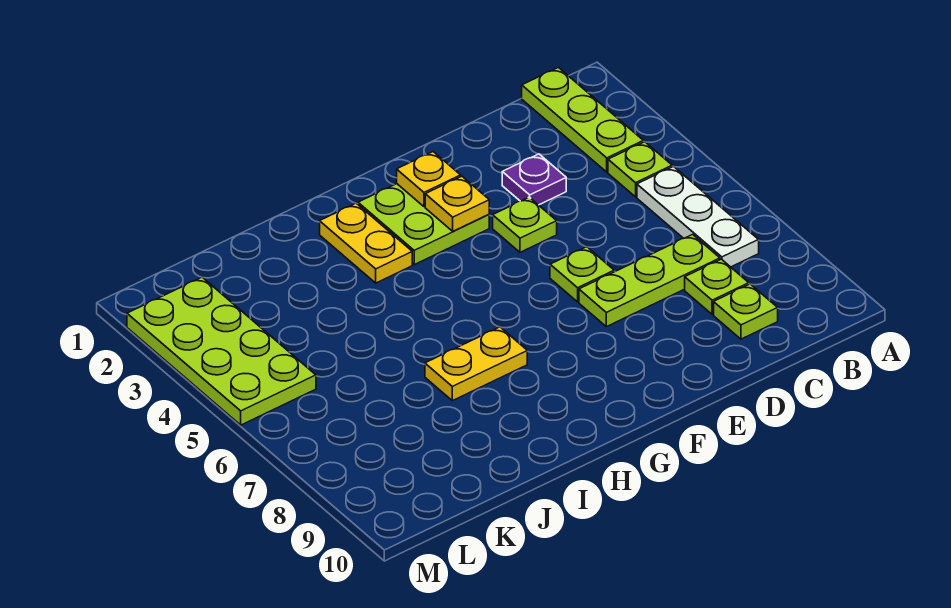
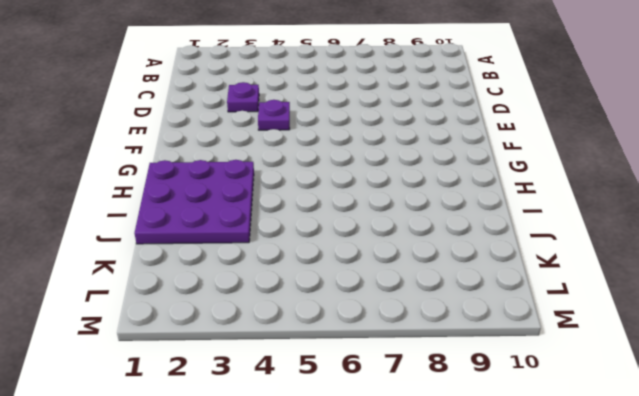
purple plate E4 level 1 -> lime plate E4 level 1
purple plate H1:J3 level 1 -> yellow plate H2:H3 level 1
none -> lime plate B1:B3 level 1
none -> lime plate B4 level 1
none -> white plate B5:B7 level 1

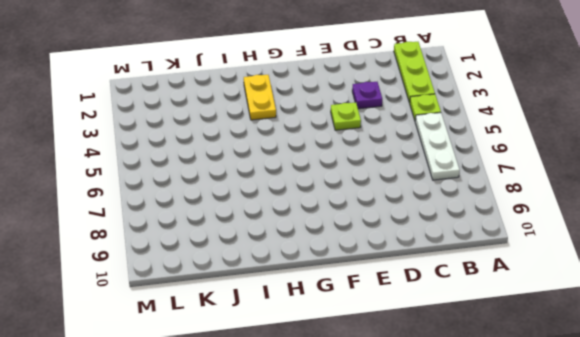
none -> lime plate C7:E7 level 1
none -> lime plate C8 level 1
none -> lime plate C9 level 1

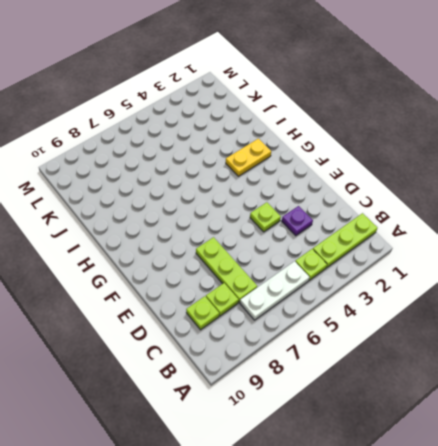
none -> lime plate E6 level 1
none -> lime plate F2:G3 level 1
none -> yellow plate H7:I7 level 1

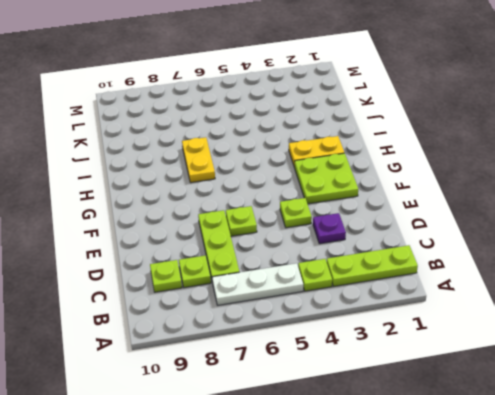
none -> lime plate L2:M5 level 1
none -> yellow plate F2 level 2
none -> yellow plate F3 level 2

